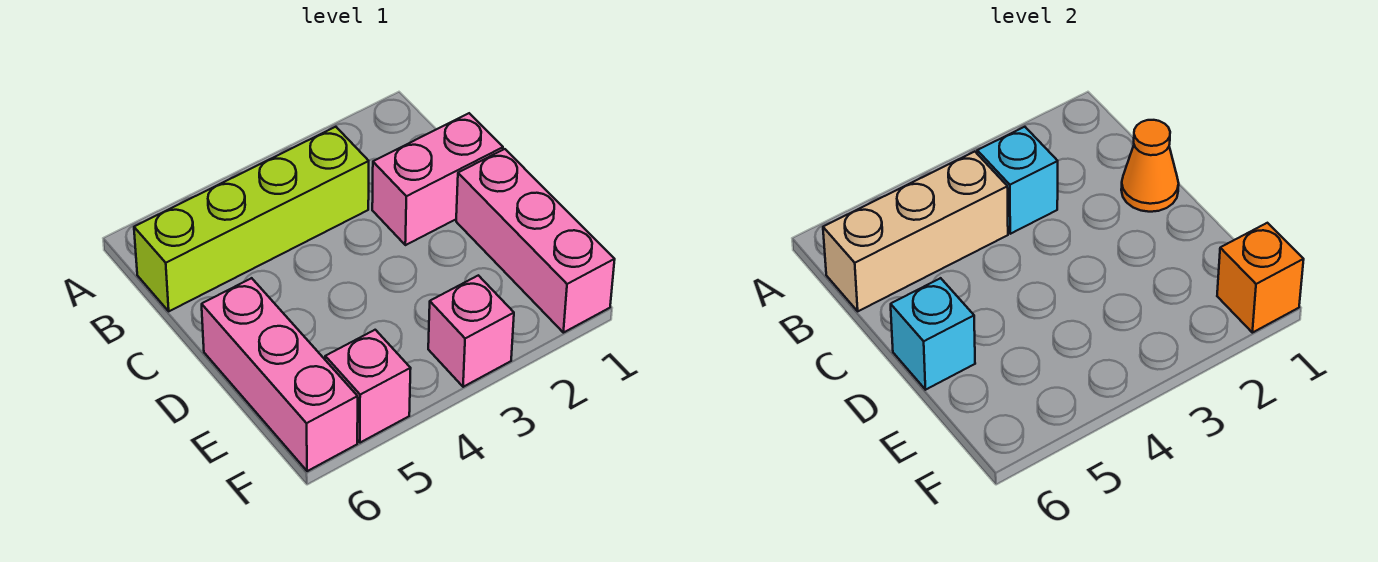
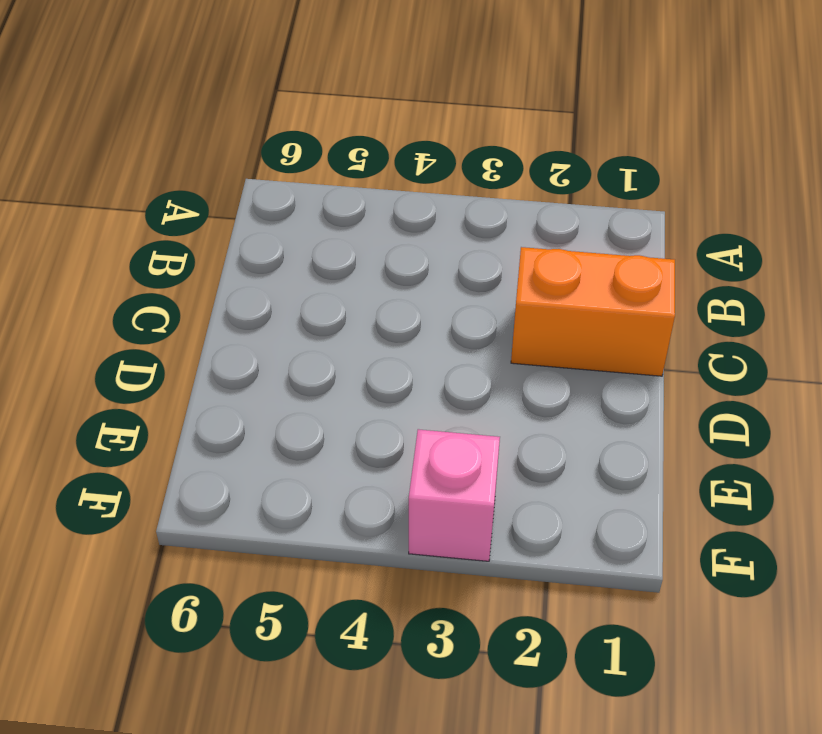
orange brick C1:C2 level 1 -> pink brick C1:C2 level 1
none -> lime brick B3:B6 level 1
none -> pink brick D1:F1 level 1

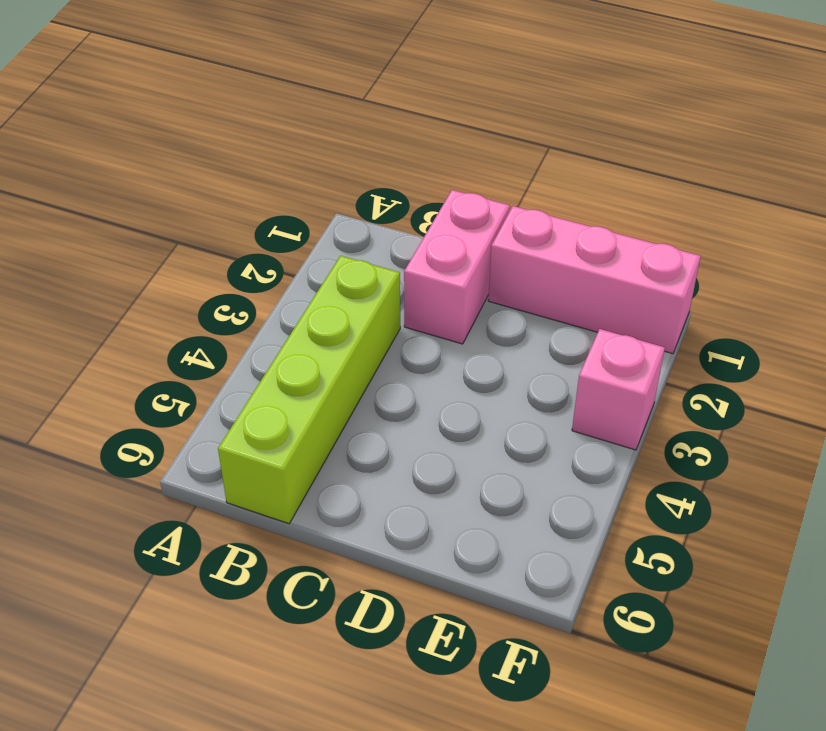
none -> pink brick D6:F6 level 1
none -> pink brick F5 level 1

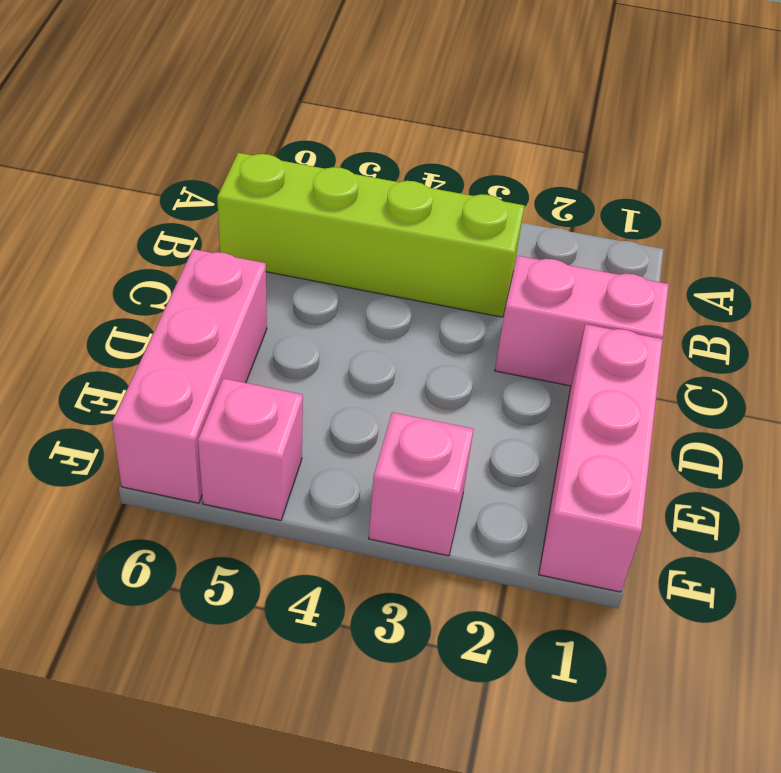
none -> cyan brick B3 level 2
none -> tan brick B4:B6 level 2

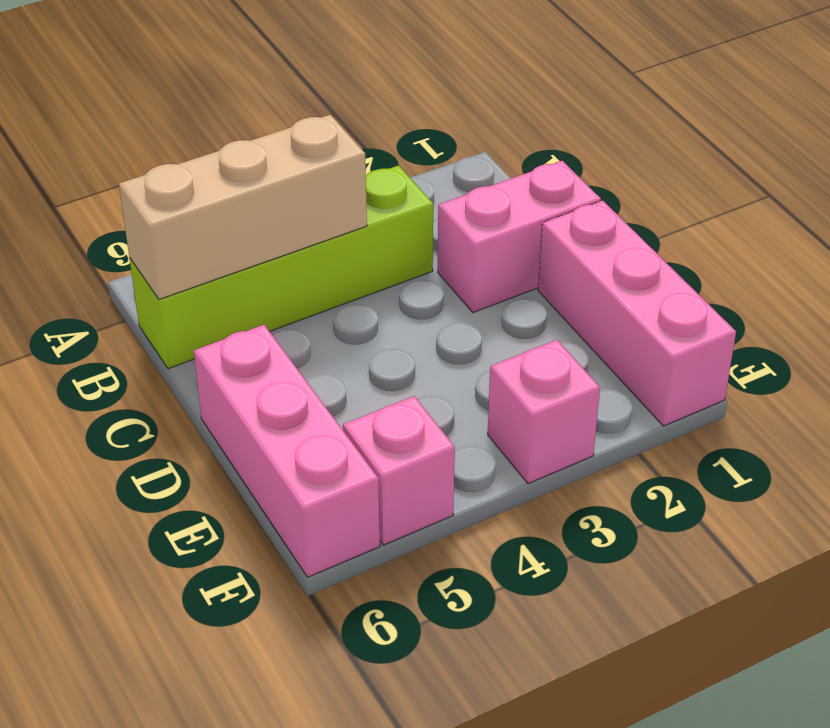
none -> cyan brick B3 level 2
none -> orange cone C1 level 2

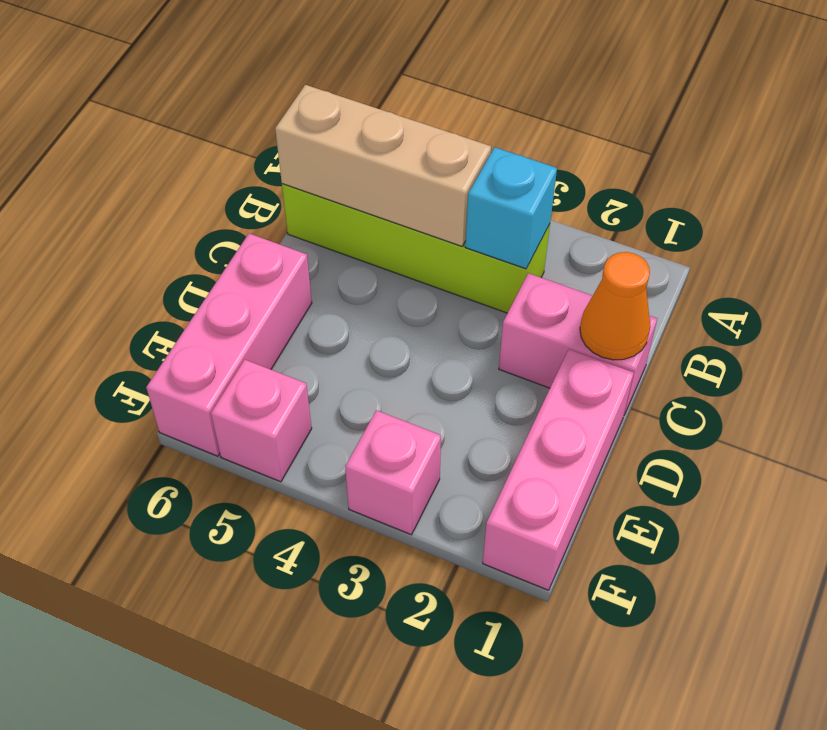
none -> cyan brick D6 level 2
none -> orange brick F1 level 2

